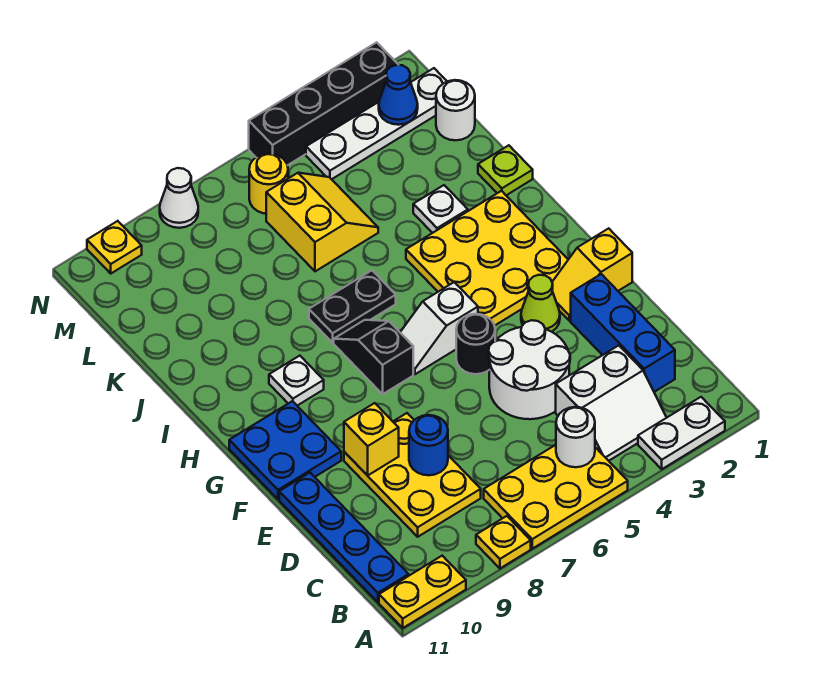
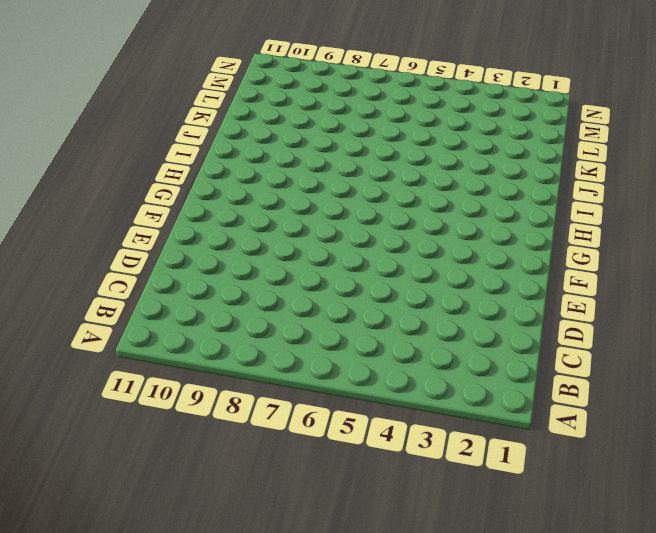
none -> white plate A2:A3 level 1
none -> yellow plate A5:B7 level 1
none -> yellow plate A8 level 1
none -> yellow plate A10:A11 level 1

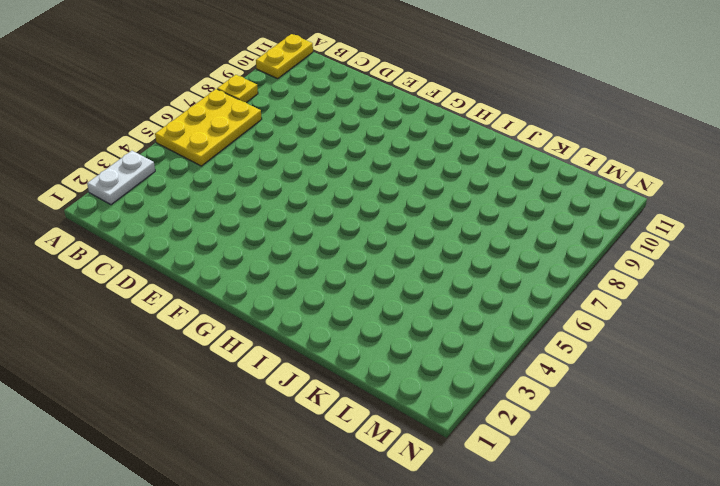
none -> white slope B3:C4 level 1 top C
none -> blue plate B11:E11 level 1
none -> blue brick C2:E2 level 1
none -> yellow plate C8:E9 level 1

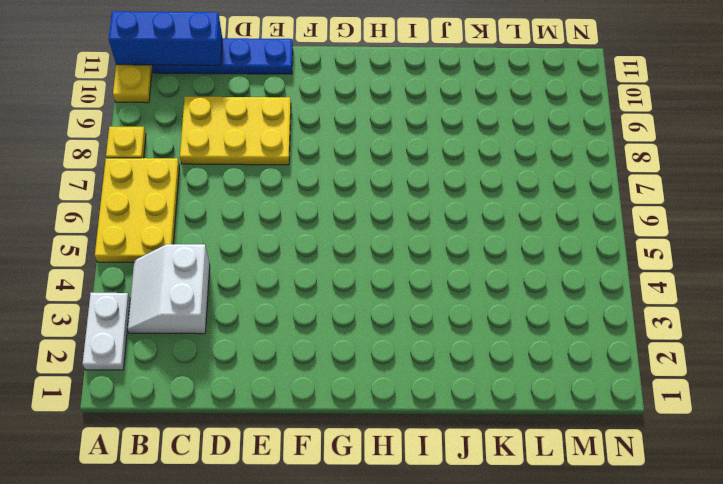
blue brick A11:C11 level 2 -> blue brick C2:E2 level 1
none -> white round brick D4:E5 level 1
none -> yellow slope F1:F2 level 1 top 1
none -> lime cone F3 level 1
none -> black round brick F5 level 1

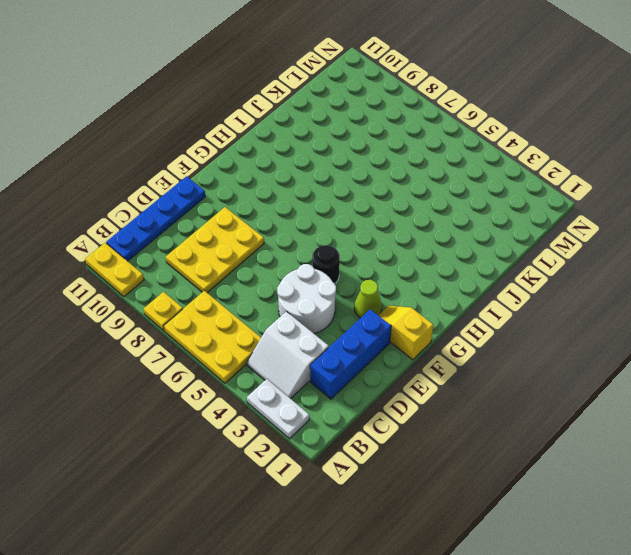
none -> blue plate F10:G11 level 1
none -> yellow plate G2:I4 level 1
none -> white slope G5:G6 level 1 top 5
none -> black slope G7:H7 level 1 top G

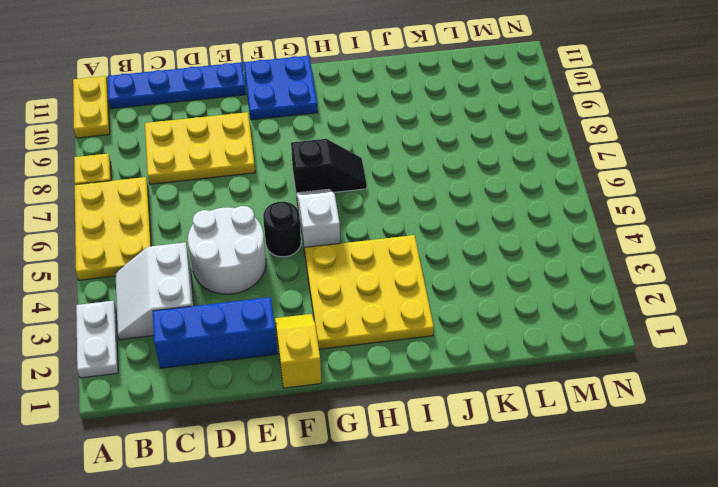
none -> lime cone F3 level 1
none -> white plate H9 level 1
none -> black plate I6:I7 level 1
none -> lime plate J1 level 1

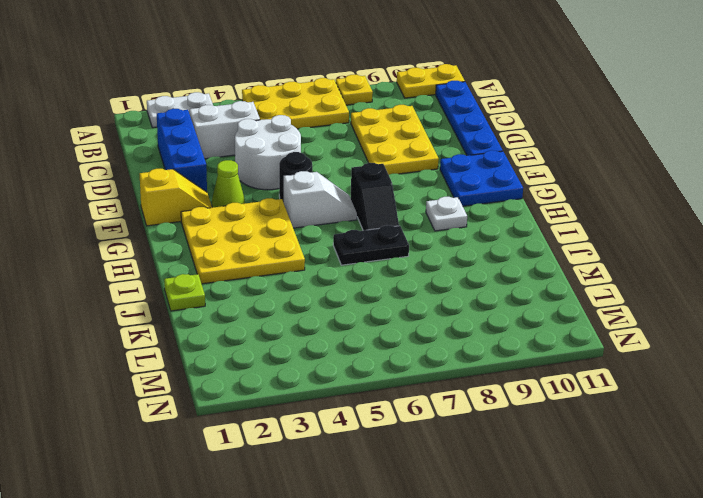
none -> white plate J3 level 1
none -> yellow slope K5:L6 level 1 top 6
none -> white round brick L1 level 1
none -> white plate M1:M4 level 1

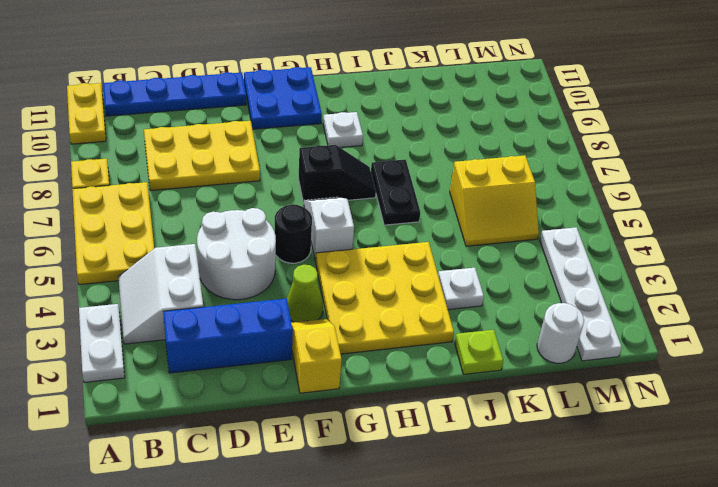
none -> yellow round brick M6 level 1
none -> black brick N2:N5 level 1
none -> white cone N8 level 1
none -> yellow plate N10 level 1

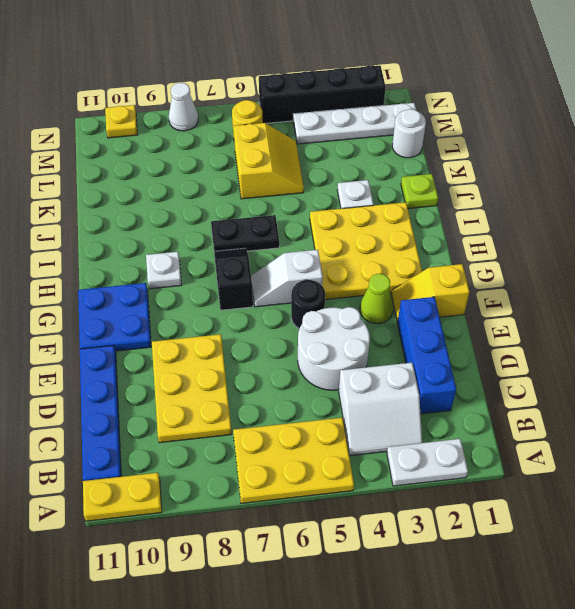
none -> yellow plate A8 level 1
none -> white round brick B5 level 2
none -> blue round brick D8 level 2
none -> yellow brick E9 level 2

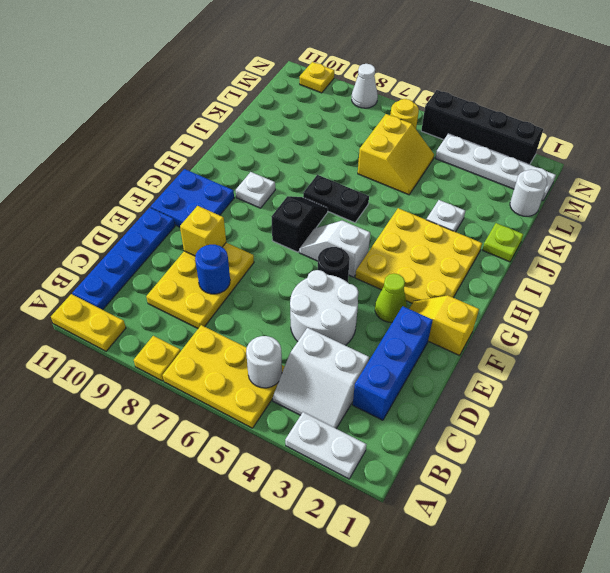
none -> blue cone M2 level 2

